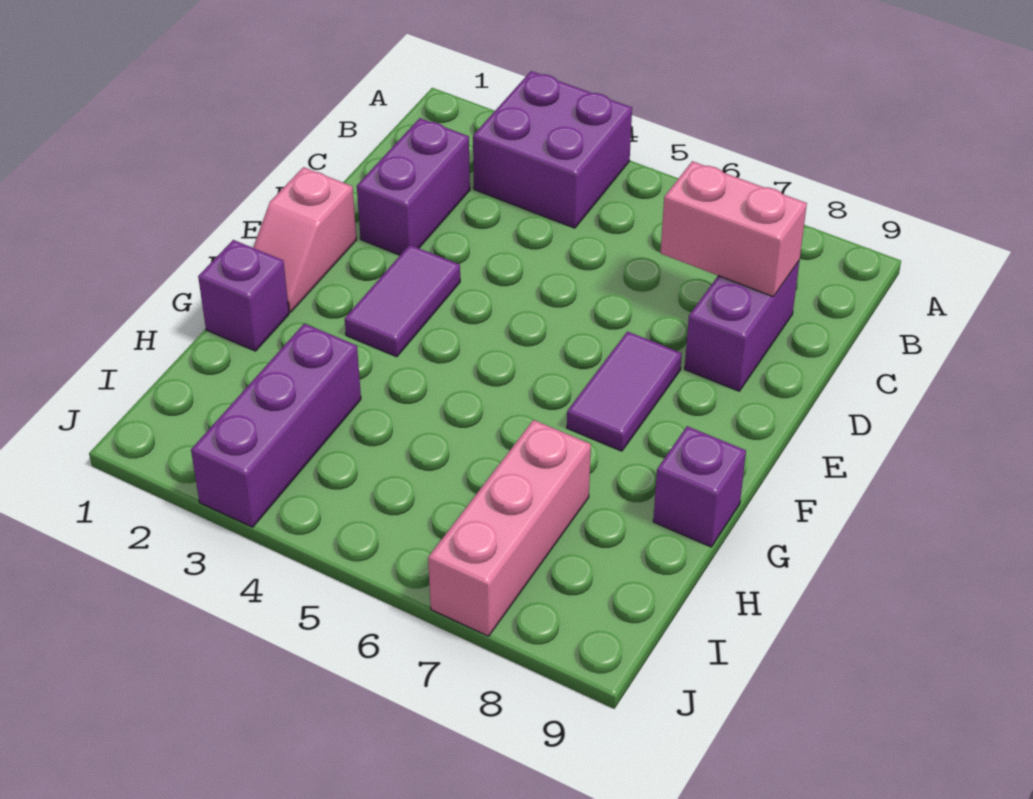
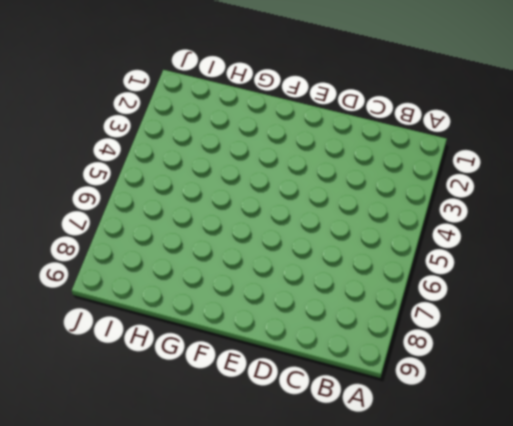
none -> purple brick A3:B4 level 1
none -> purple brick C2:D2 level 1

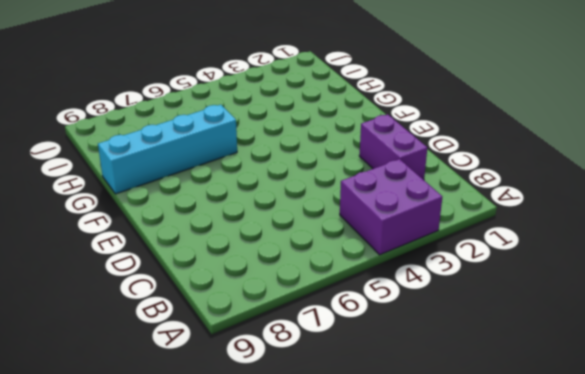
cyan brick G6:G9 level 1 -> purple brick G9 level 1
none -> purple brick C8:D8 level 1
none -> pink slope E1:F1 level 1 top E

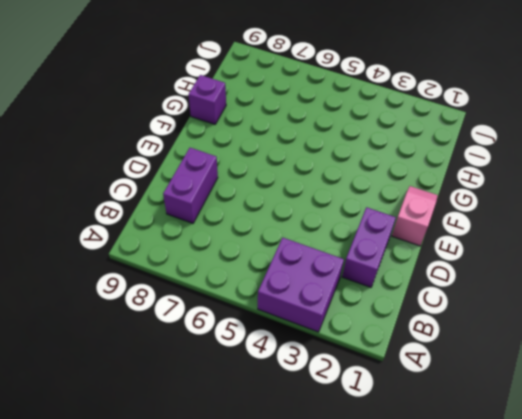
none -> purple tile E3:F3 level 1
none -> purple tile E7:F7 level 1

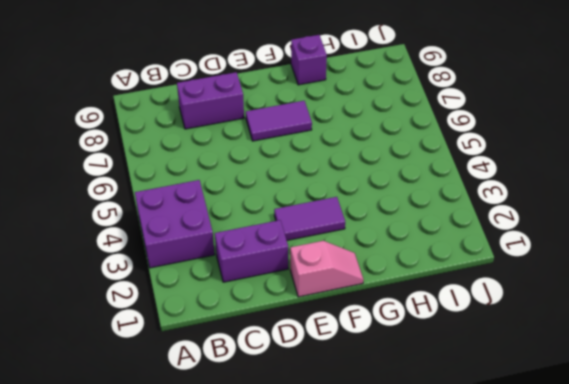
none -> purple brick G1 level 1
none -> purple brick H3:J3 level 1

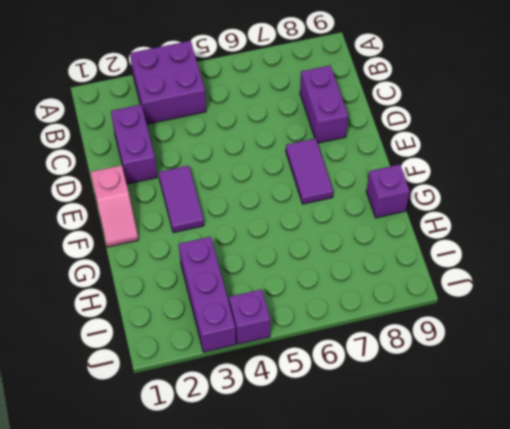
purple brick J4 level 1 -> purple brick G1 level 1
none -> pink brick H7:J7 level 1
none -> pink brick C7:C8 level 2

